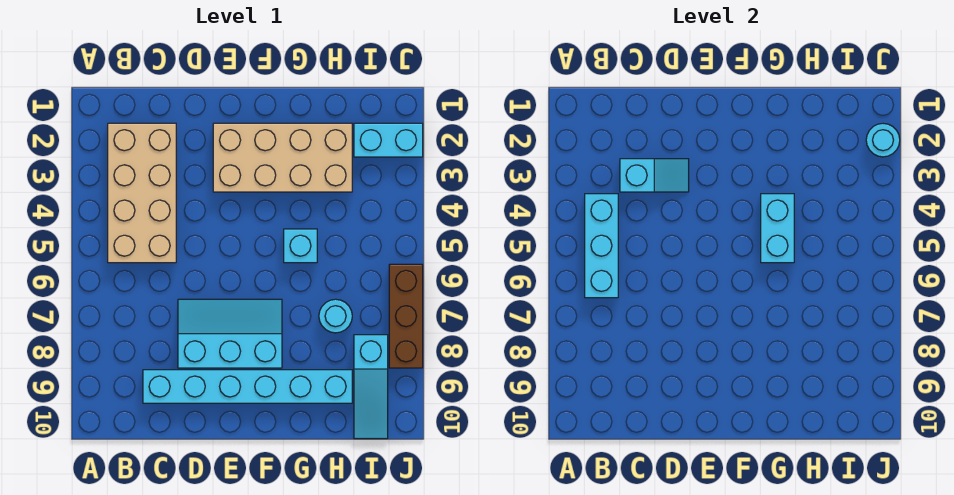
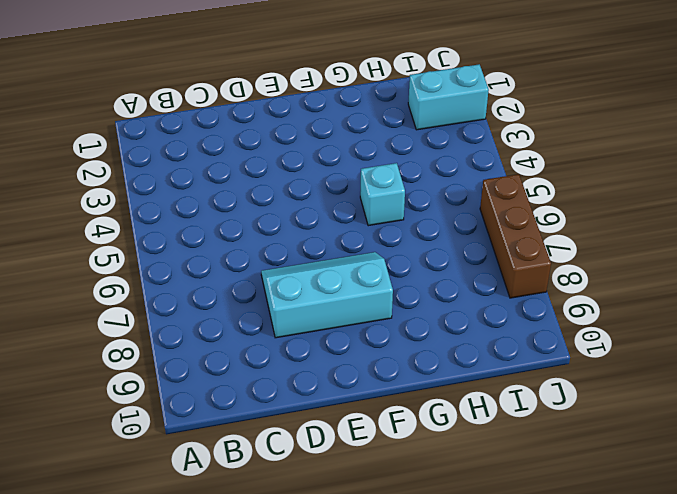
none -> tan brick B2:C5 level 1
none -> cyan brick C9:H9 level 1
none -> tan brick E2:H3 level 1

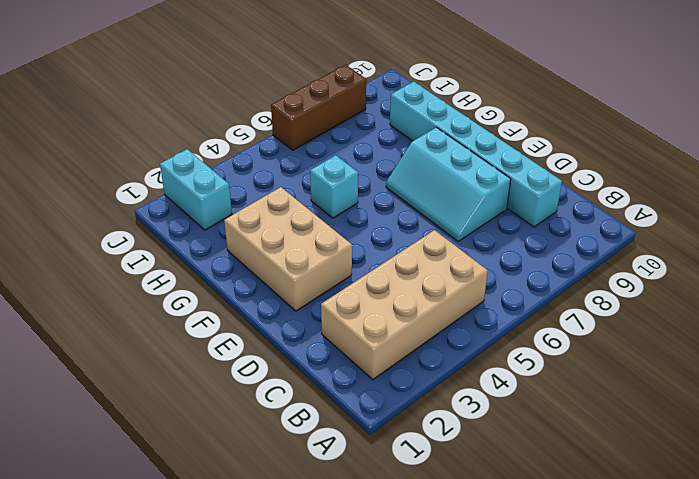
tan brick E2:G3 level 1 -> tan brick E2:H3 level 1
none -> cyan round brick H7 level 1
none -> cyan slope I8:I10 level 1 top 8
none -> cyan brick B4:B6 level 2

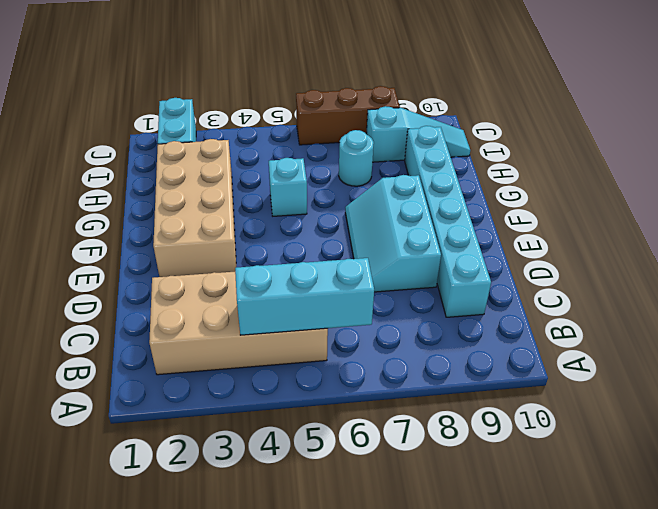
none -> cyan slope C3:D3 level 2 top C
none -> cyan brick G4:G5 level 2
none -> cyan round brick J2 level 2

